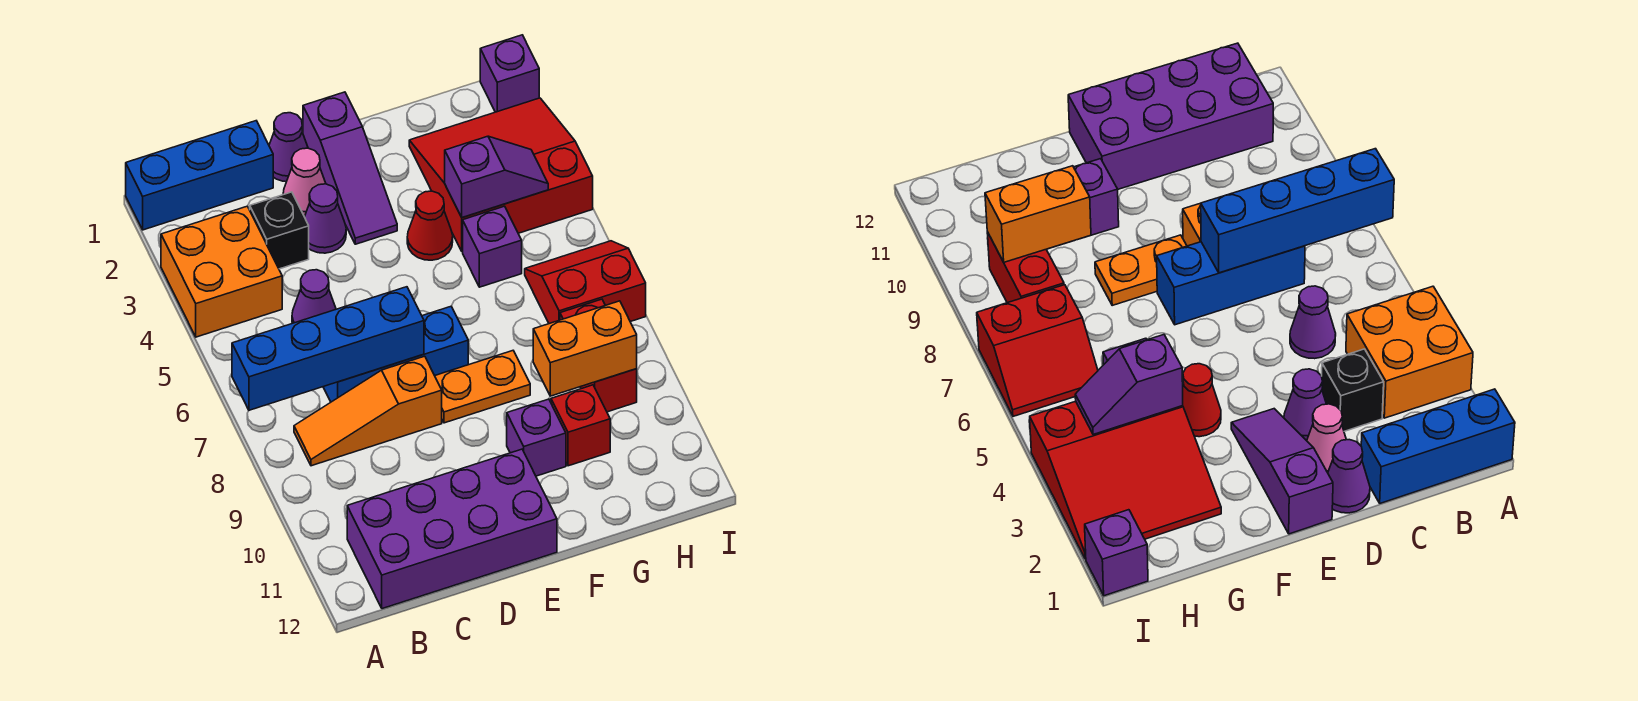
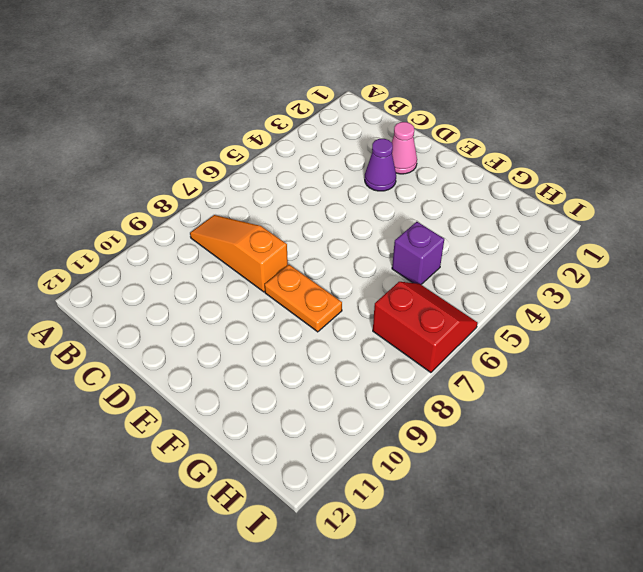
none -> blue brick A1:C1 level 1
none -> orange brick A3:B4 level 1
none -> purple brick B11:E12 level 1

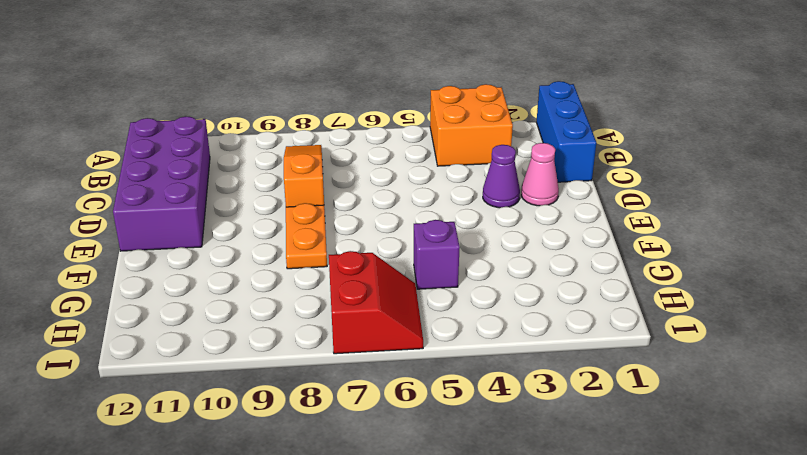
none -> black brick C3 level 1
none -> purple cone C5 level 1
none -> blue brick C7:E7 level 1

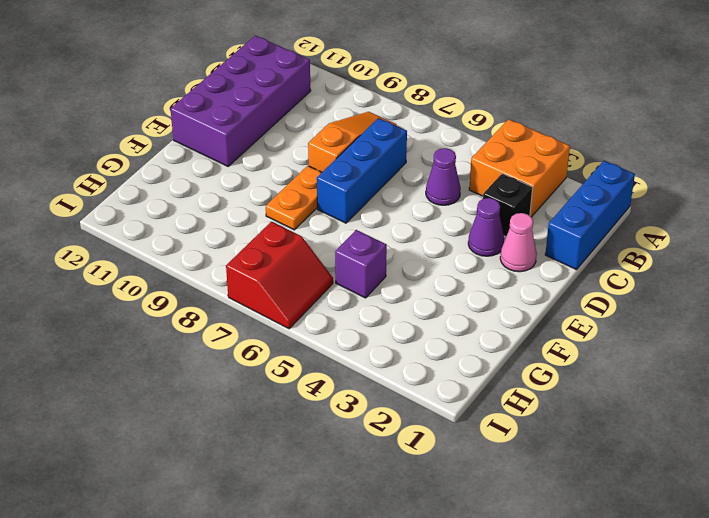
none -> purple cone D1 level 1
none -> purple slope E1:E3 level 1 top 1
none -> red cone F4 level 1

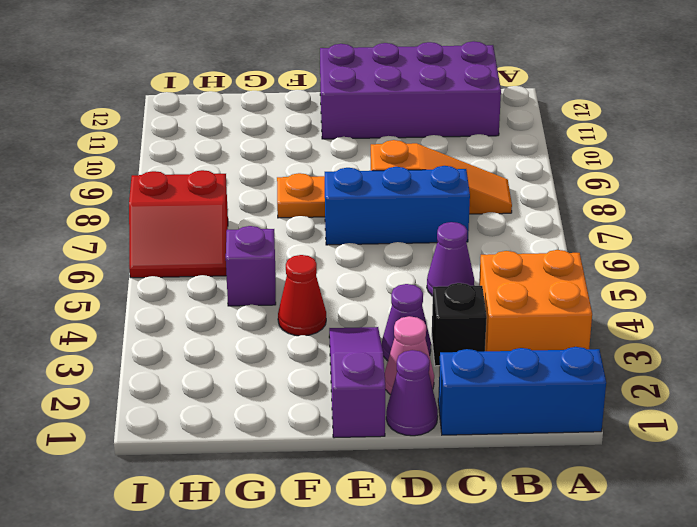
none -> purple brick F10 level 1
none -> red slope G2:I4 level 1 top 4
none -> red brick G10 level 1

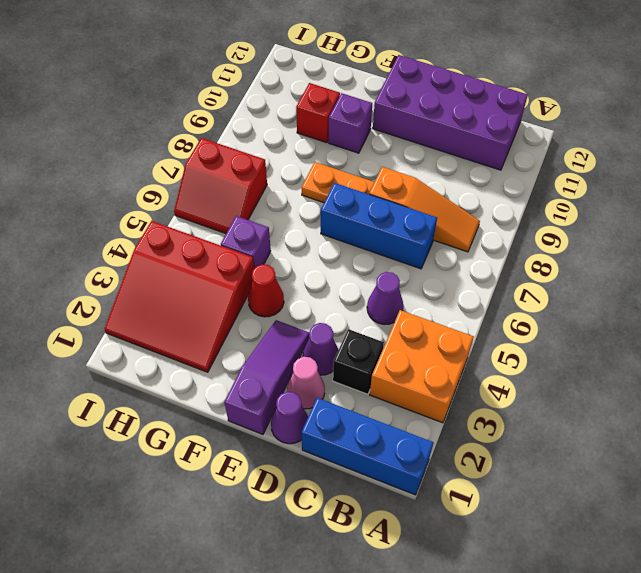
none -> red brick H8:H9 level 1
none -> purple brick I1 level 1
none -> blue brick A7:D7 level 2

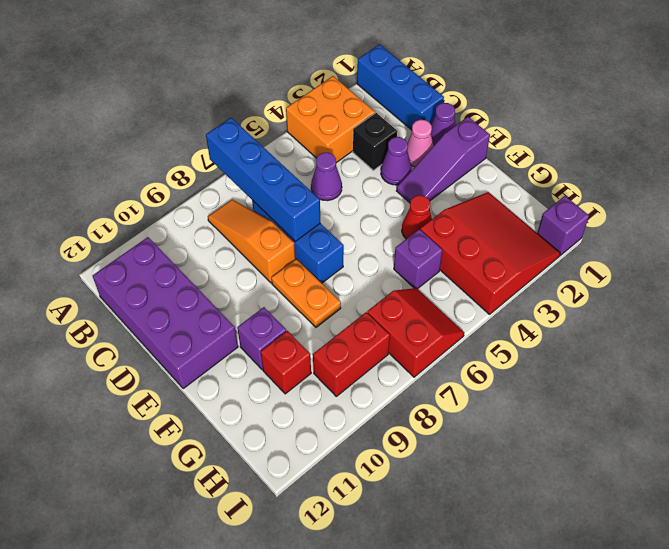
none -> purple slope G4:H4 level 2 top G
none -> orange brick G9:H9 level 2

